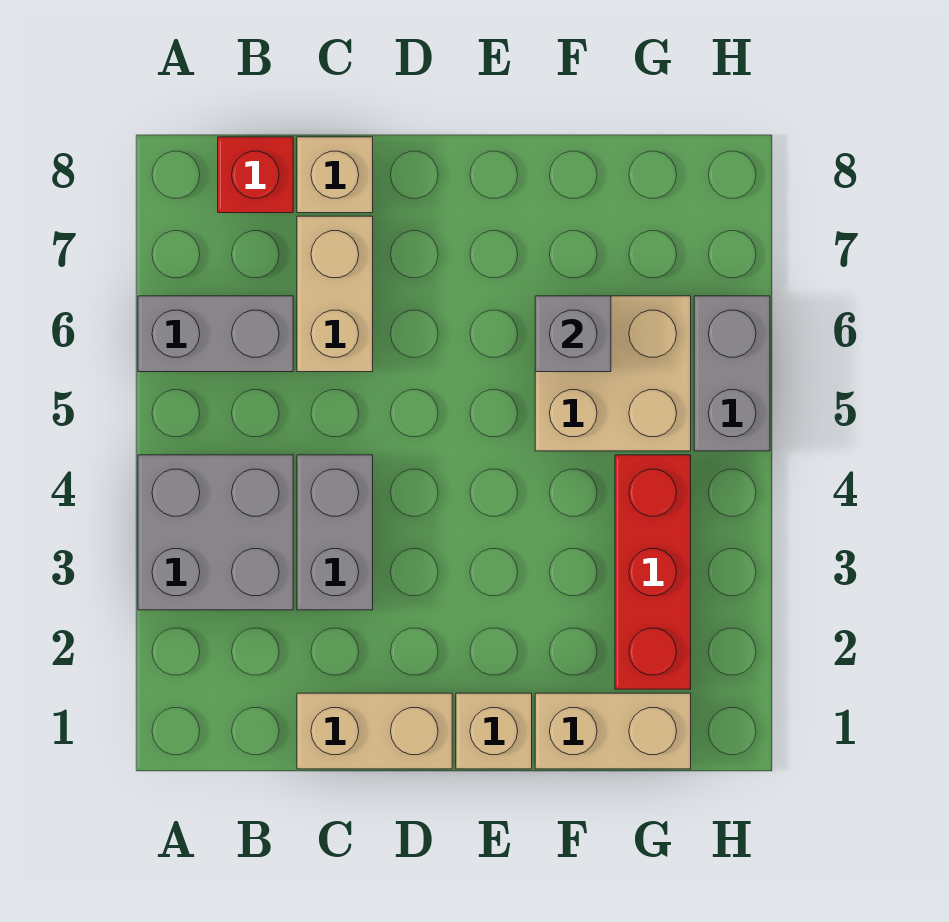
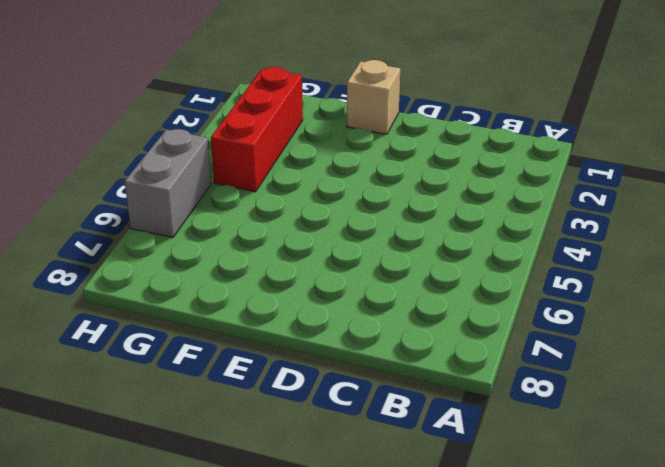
none -> grey brick A3:B4 level 1
none -> grey brick A6:B6 level 1
none -> red brick B8 level 1

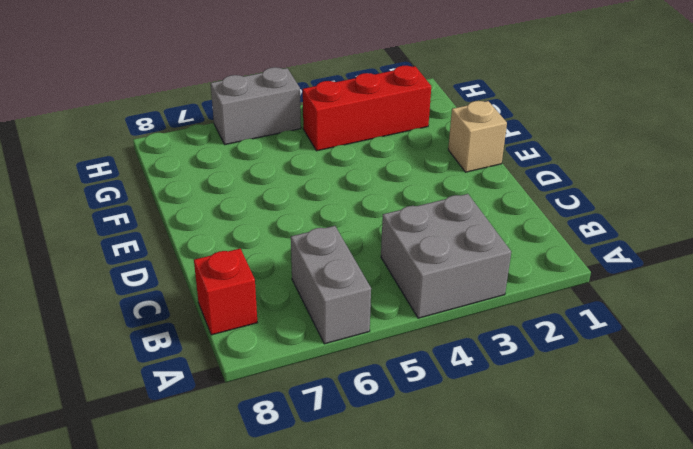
none -> tan brick C1:D1 level 1
none -> grey brick C3:C4 level 1
none -> tan brick C6:C7 level 1

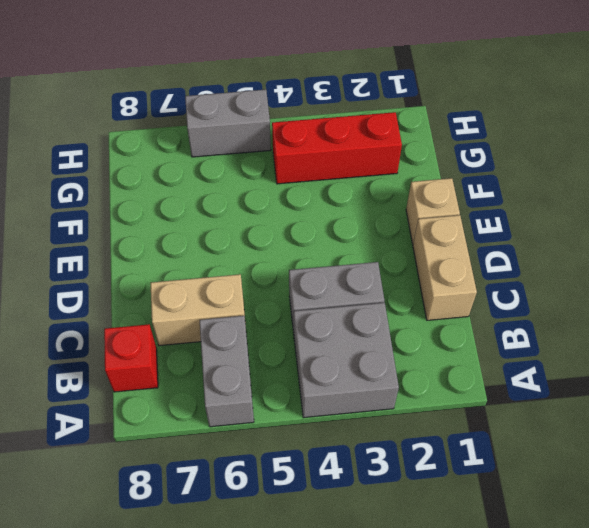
none -> tan brick C8 level 1
none -> tan brick F1:G1 level 1
none -> tan brick F5:G6 level 1

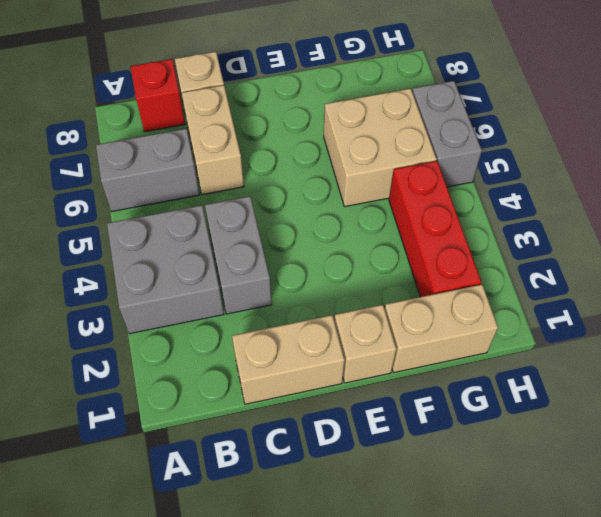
none -> grey brick F6 level 2

